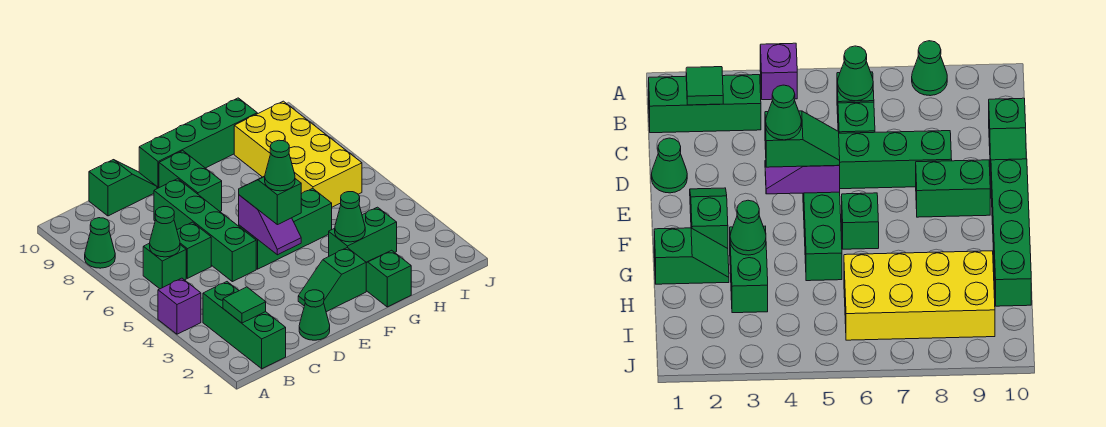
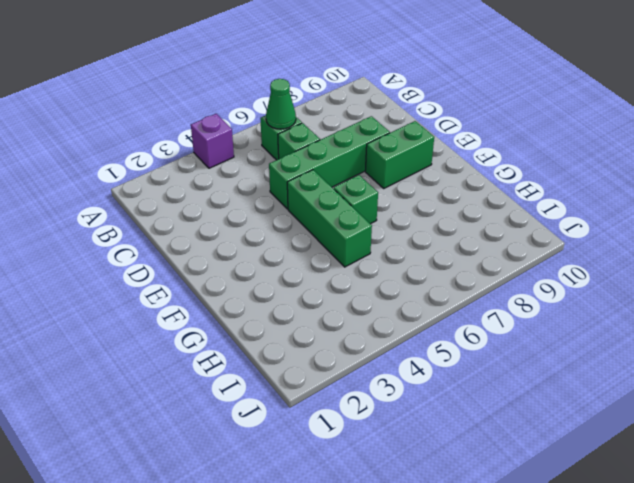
none -> green cone A8 level 1
none -> green brick B1:B3 level 1
none -> green slope C10:D10 level 1 top C

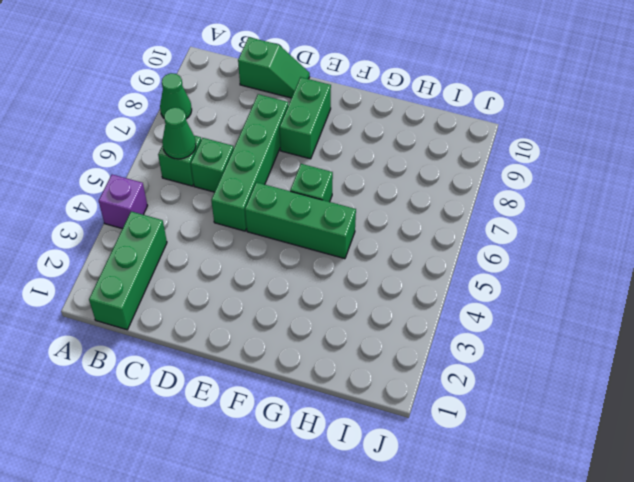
none -> green cone D1 level 1
none -> green slope E2:F2 level 1 top F
none -> green brick E10:H10 level 1

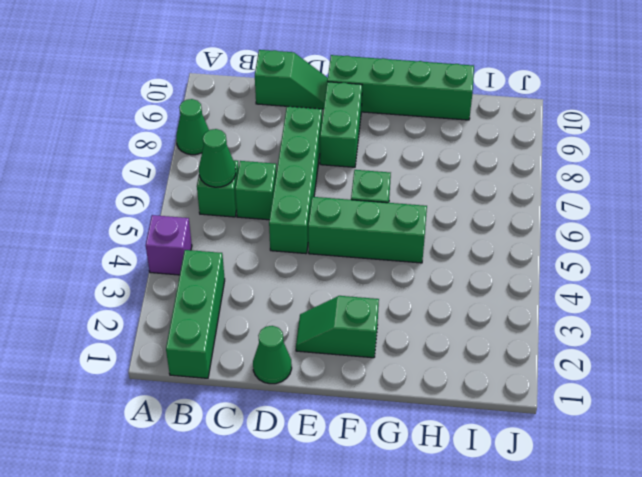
none -> green slope G1:G2 level 1 top 1
none -> green brick G3:H3 level 1
none -> yellow brick H6:I9 level 1

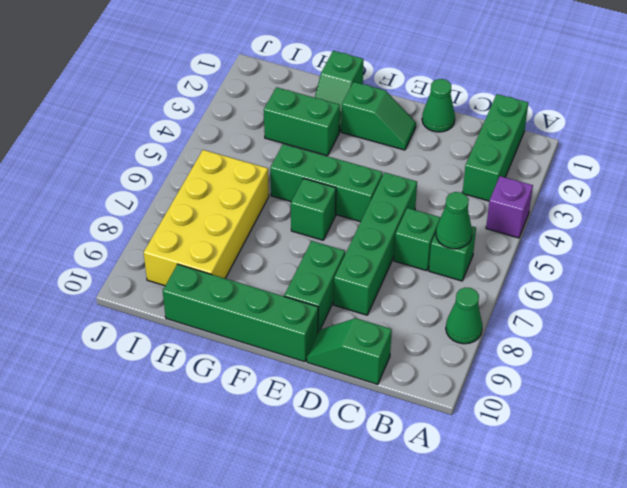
none -> green tile B2 level 2
none -> purple slope E4:E5 level 2 top 5
none -> green cone G3 level 2

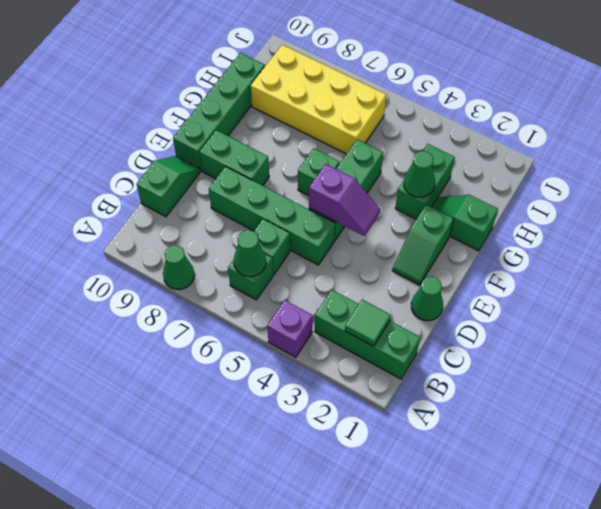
none -> green slope E4:E5 level 3 top 4
none -> green cone E4 level 4

